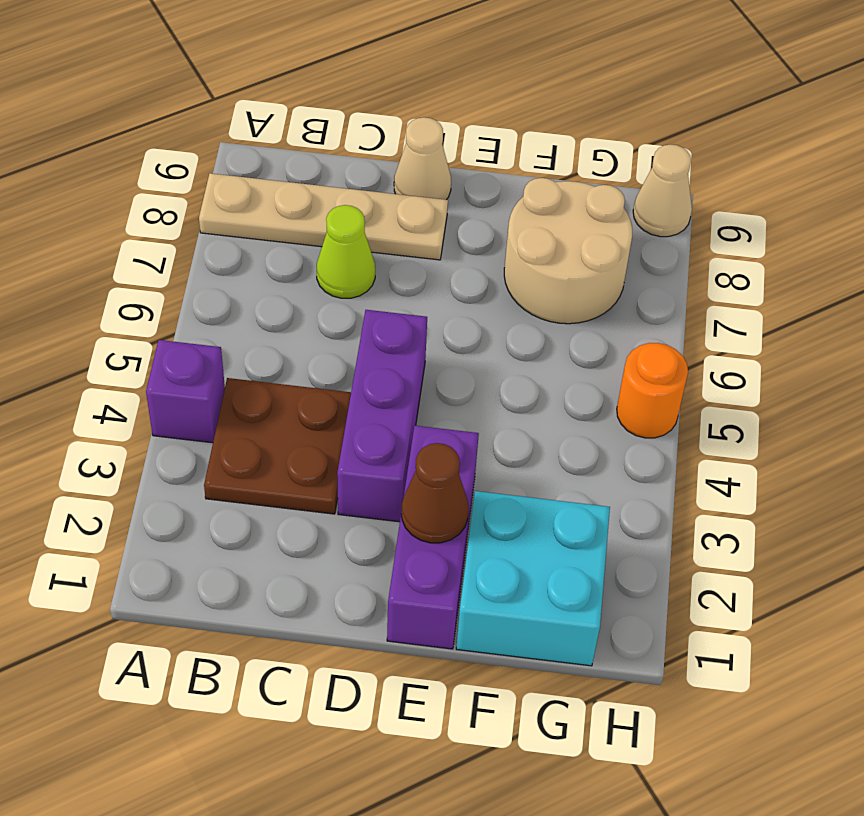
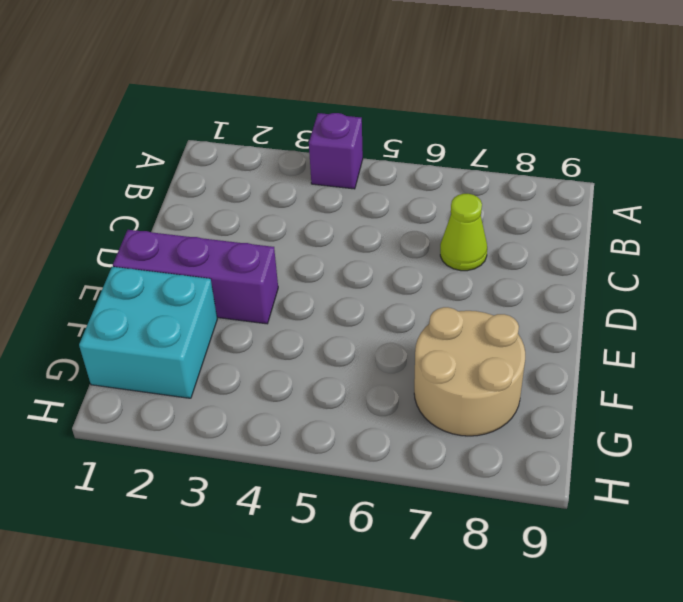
none -> tan plate A8:D8 level 1
none -> brown plate B3:C4 level 1
none -> purple brick D3:D5 level 1

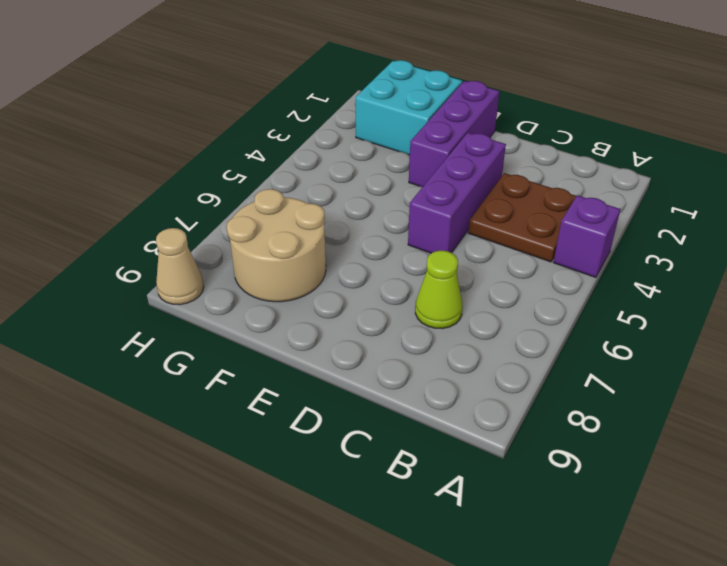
none -> tan plate A8:D8 level 1
none -> tan cone D9 level 1
none -> orange round brick H5 level 1

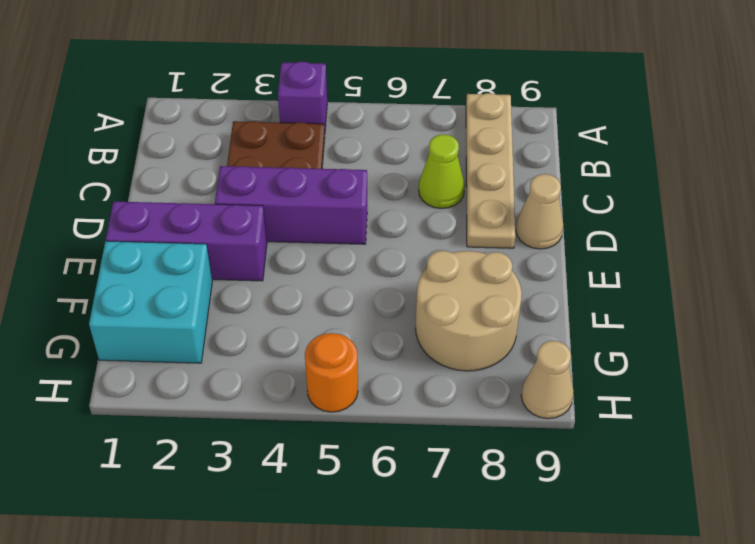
none -> brown cone E2 level 2

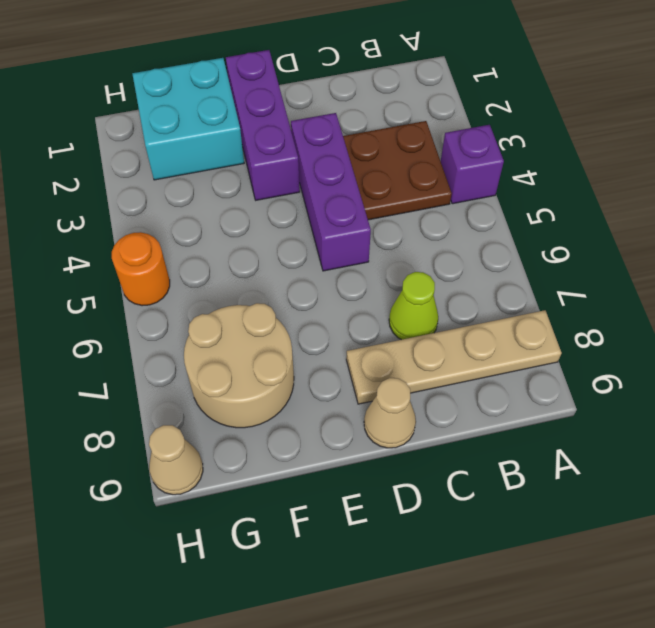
none -> brown cone E2 level 2

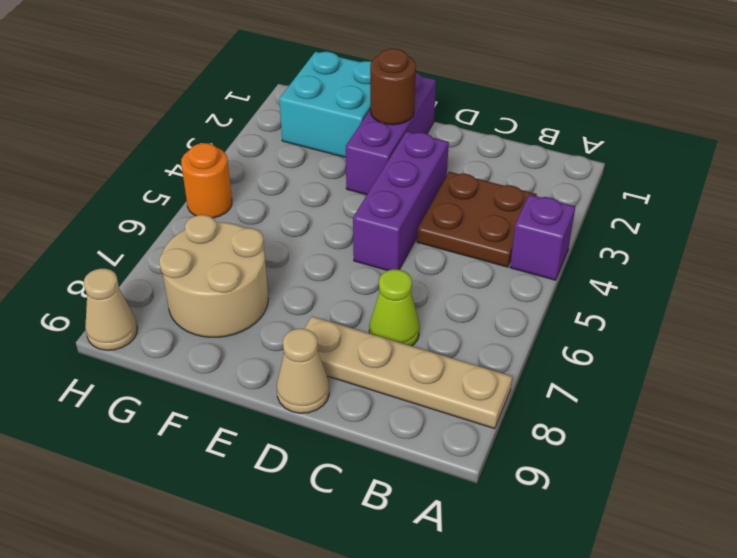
brown round brick E2 level 2 -> brown cone E2 level 2

